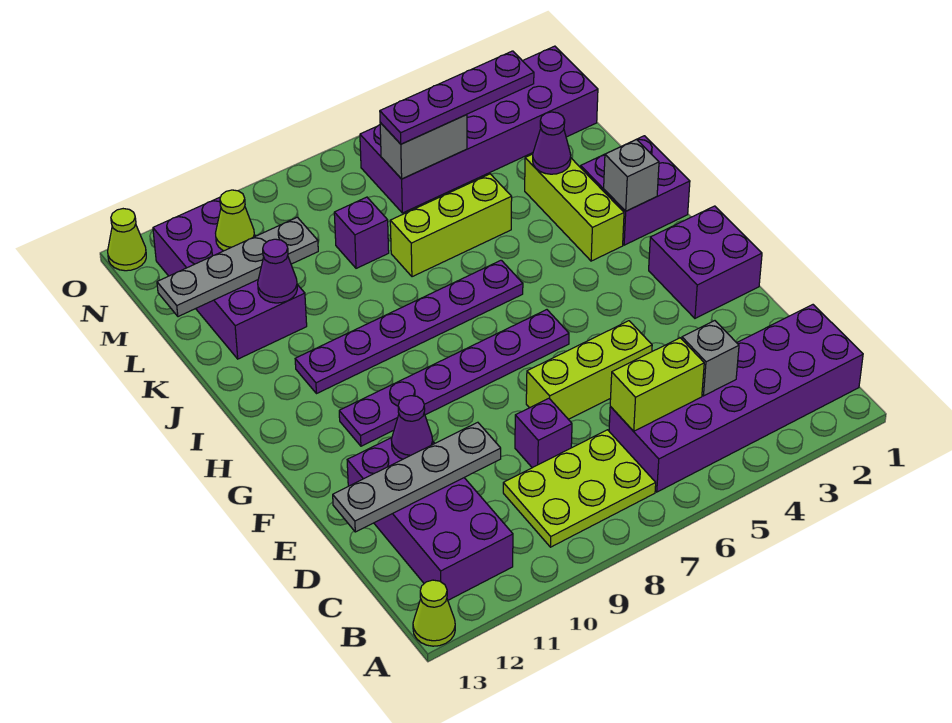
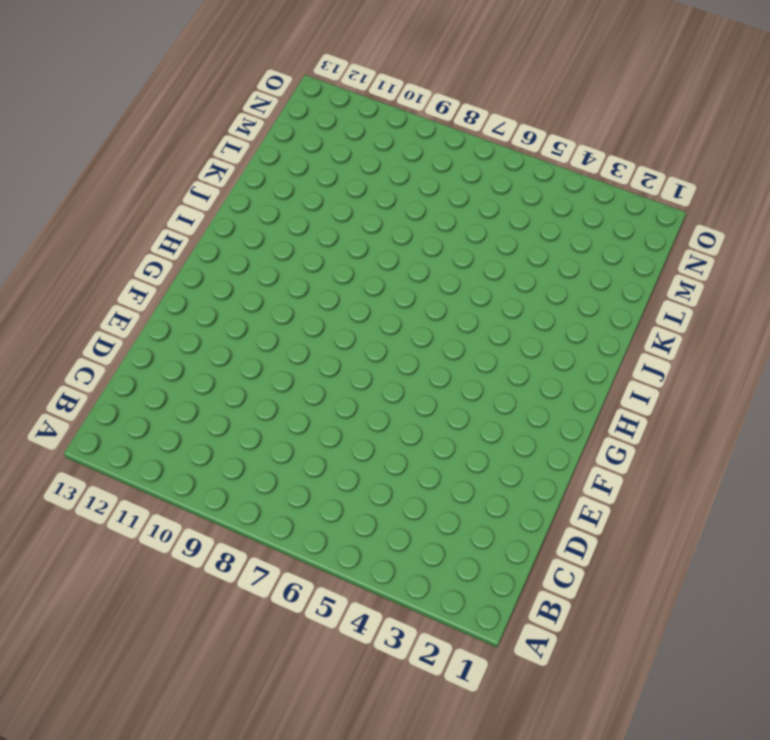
none -> lime cone A13 level 1
none -> purple brick B1:C6 level 1
none -> lime plate B7:C9 level 1

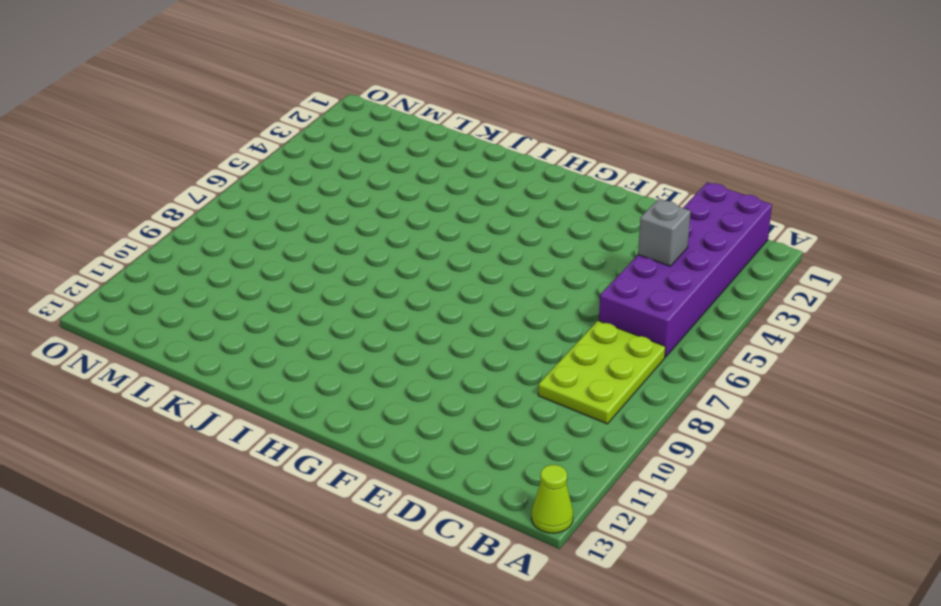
none -> purple brick B11:E12 level 1
none -> purple brick D8 level 1
none -> lime brick E5:E7 level 1

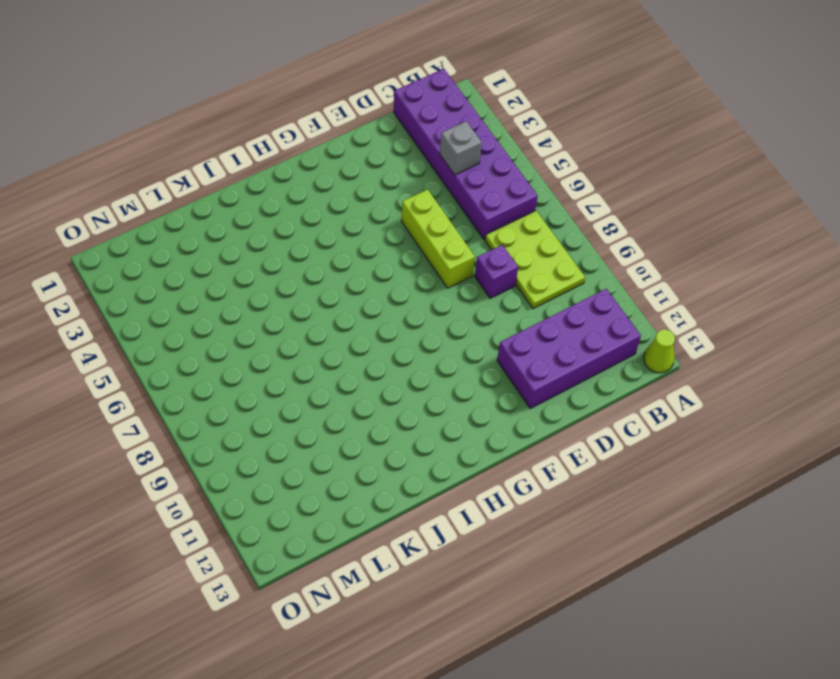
none -> purple brick F1:G2 level 1
none -> purple plate G6:G11 level 1
none -> purple brick I1:J2 level 1

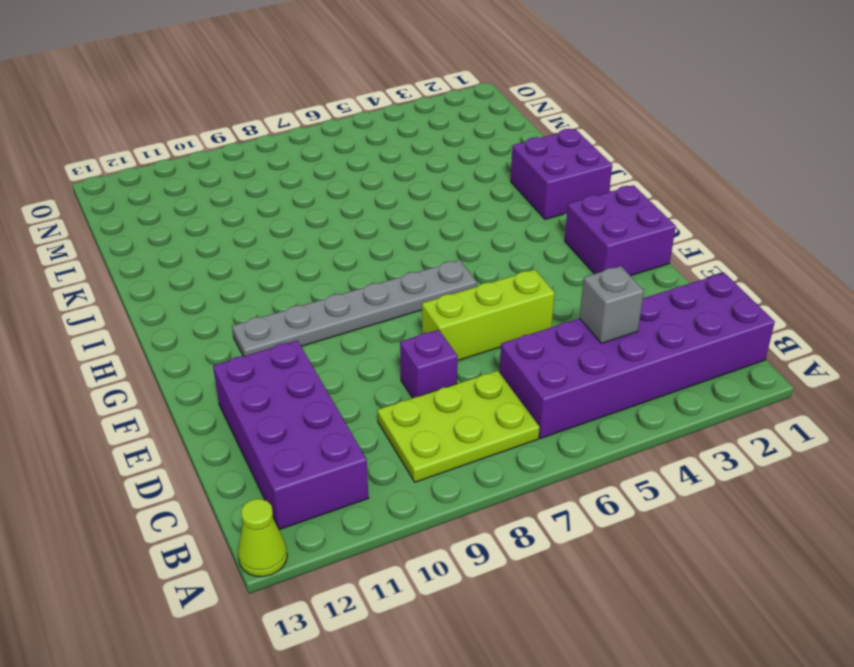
grey plate G6:G11 level 1 -> purple plate G6:G11 level 1
none -> lime brick I3:K3 level 1
none -> purple plate I6:I11 level 1
none -> lime brick K5:K7 level 1

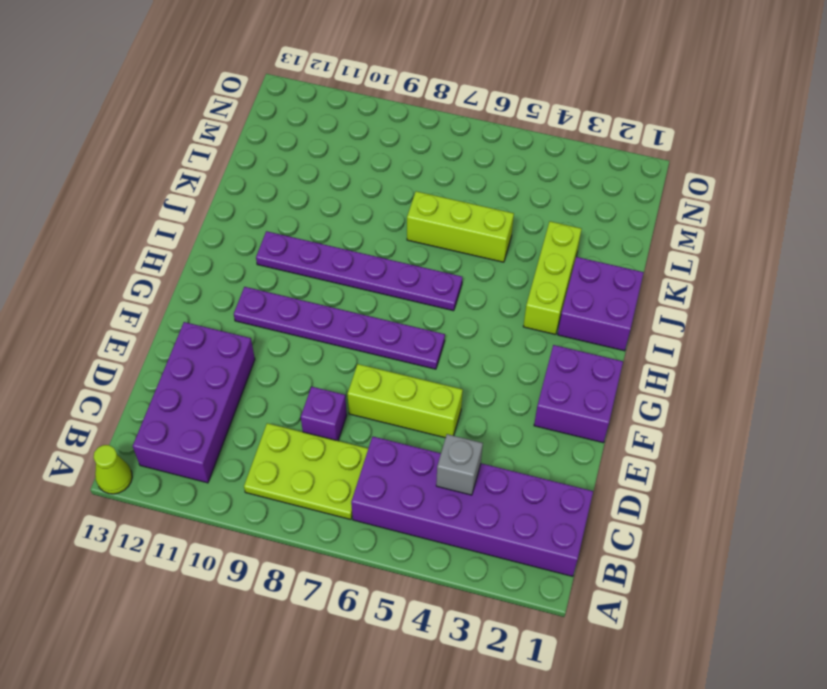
none -> purple brick K11:N12 level 1
none -> purple brick L8 level 1
none -> purple brick M1:N6 level 1

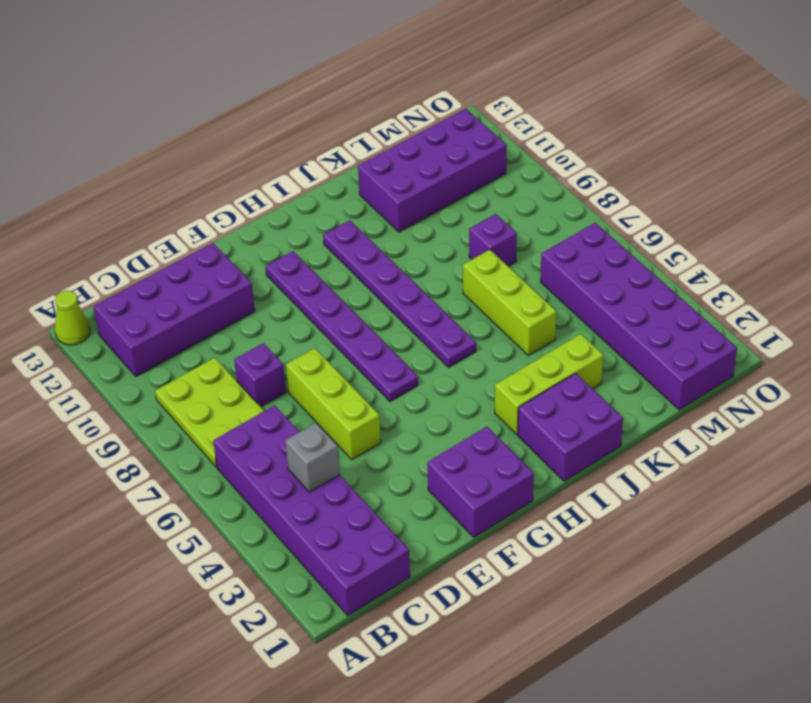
none -> lime cone O13 level 1
none -> lime brick C5:C6 level 2
none -> grey plate D10:D13 level 2

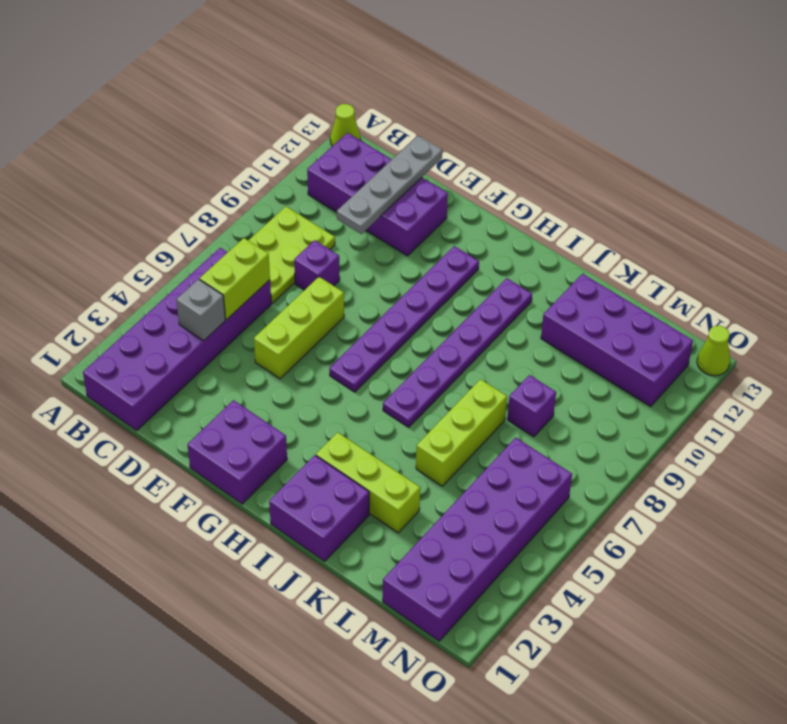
none -> purple cone E11 level 2
none -> grey brick I2 level 2
none -> purple cone K3 level 2

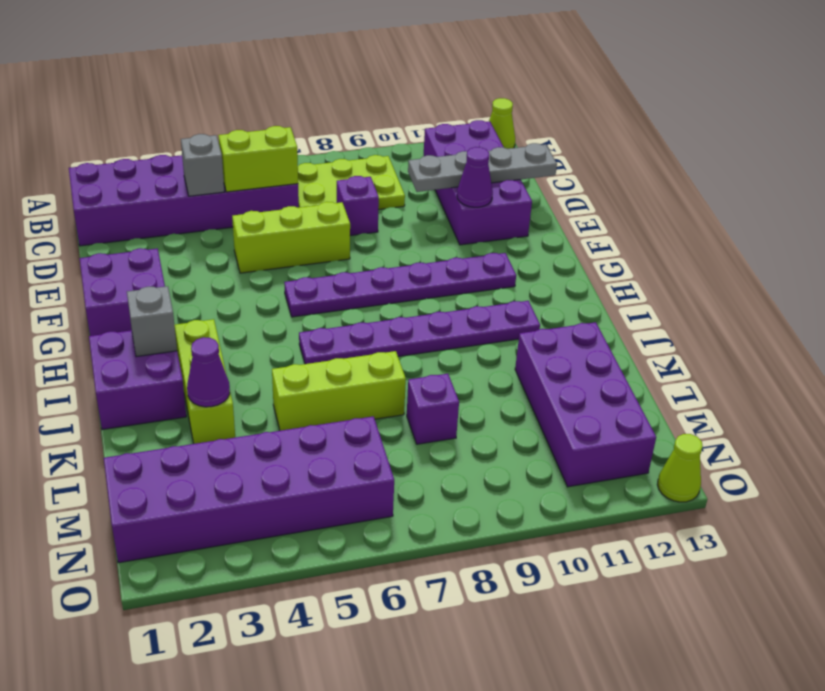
none -> purple cone K11 level 2
none -> grey plate L10:L13 level 2
none -> grey brick M5:M6 level 2

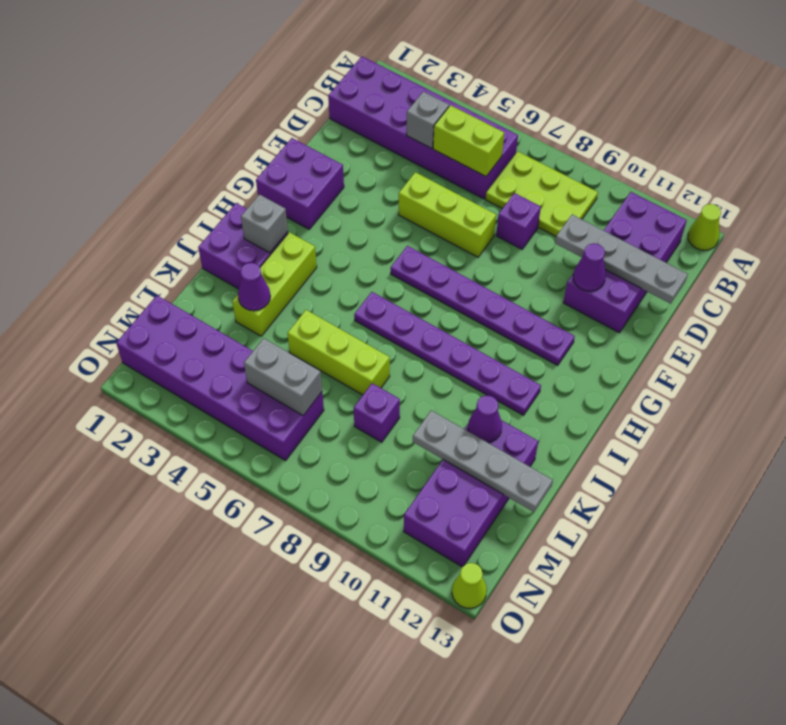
none -> lime cone M11 level 2
none -> purple plate M3:M6 level 3

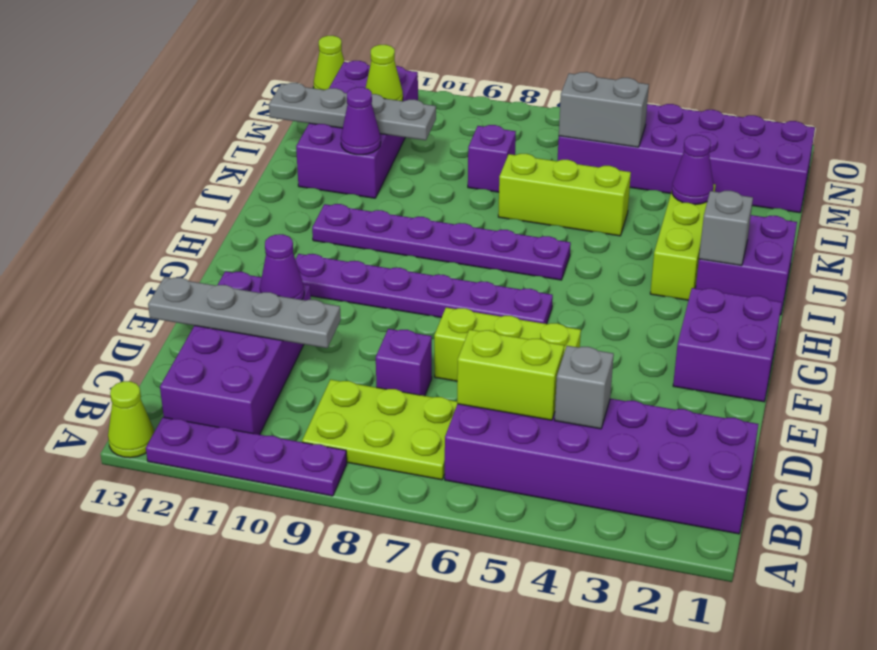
purple plate A9:A12 level 1 -> purple plate M3:M6 level 3

